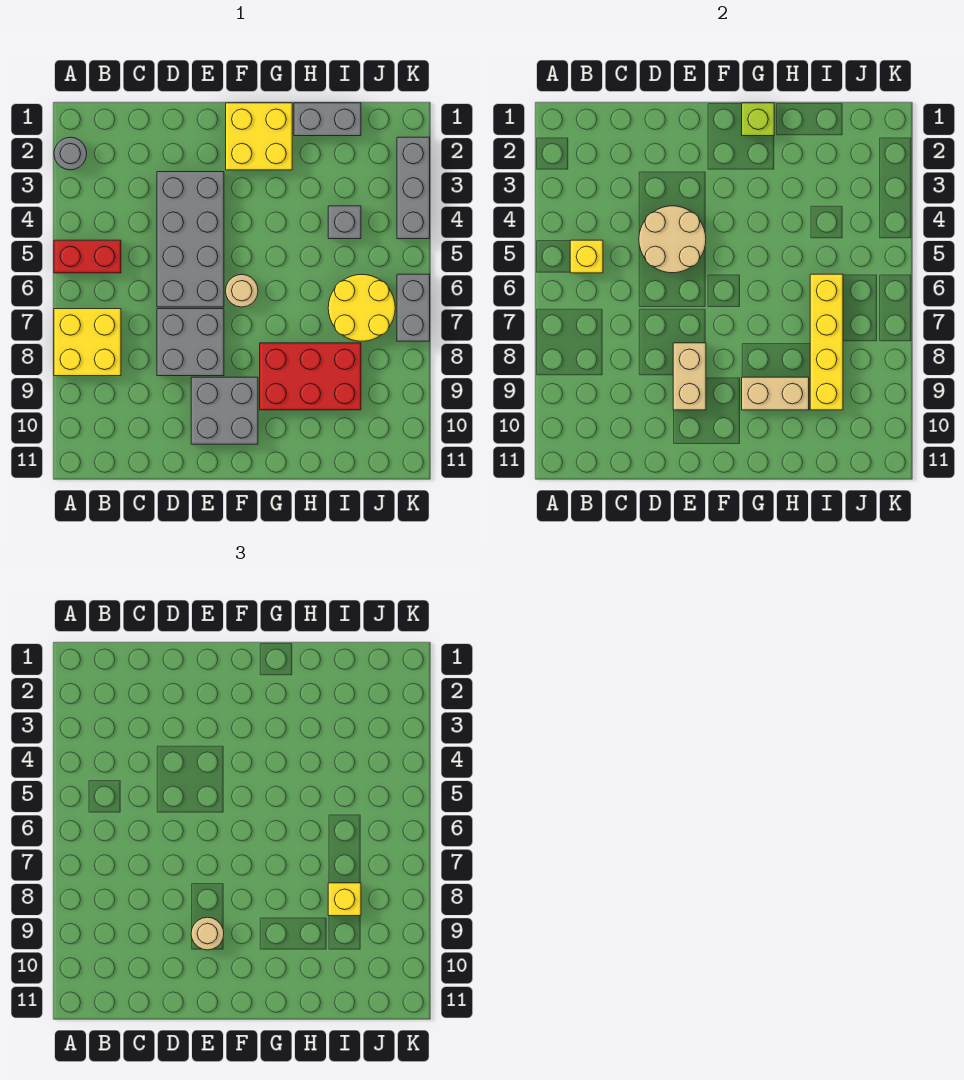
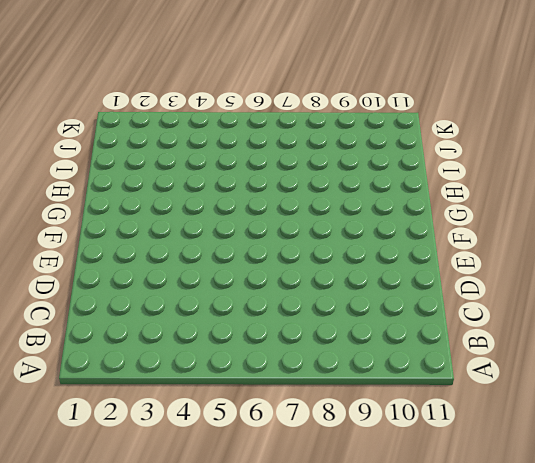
none -> grey round brick A2 level 1
none -> red brick A5:B5 level 1
none -> yellow brick A7:B8 level 1

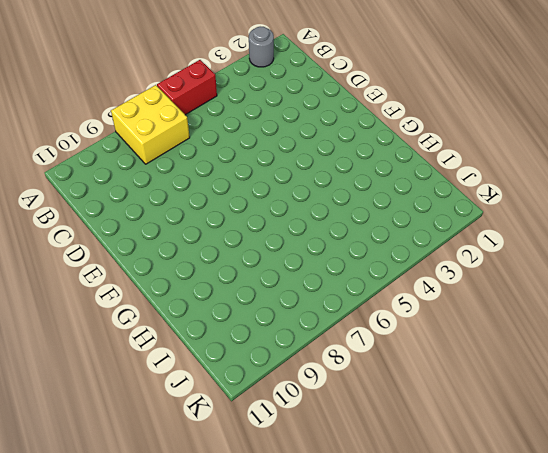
red brick A5:A6 level 1 -> red brick A5:B5 level 1
none -> grey brick D3:E6 level 1
none -> grey brick D7:E8 level 1
none -> grey brick E9:F10 level 1

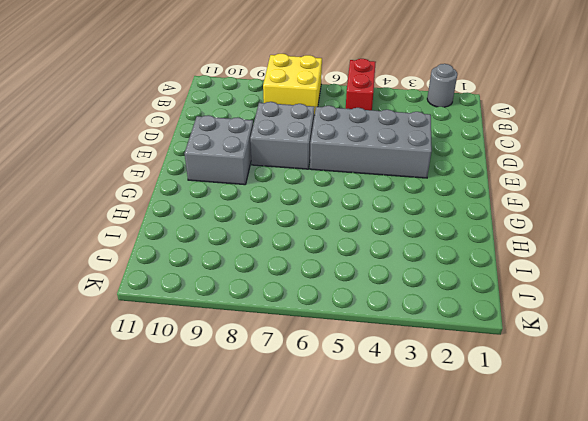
none -> yellow brick F1:G2 level 1
none -> tan round brick F6 level 1
none -> red brick G8:I9 level 1

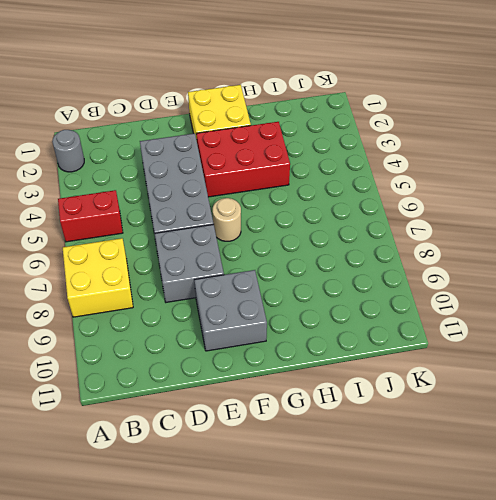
red brick F3:H4 level 1 -> red brick G8:I9 level 1
none -> grey brick H1:I1 level 1
none -> grey brick I4 level 1
none -> yellow round brick I6:J7 level 1

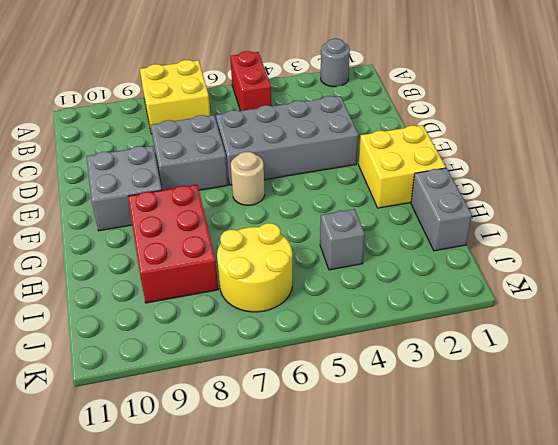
none -> grey brick K2:K4 level 1
none -> grey brick K6:K7 level 1
none -> yellow brick B5 level 2

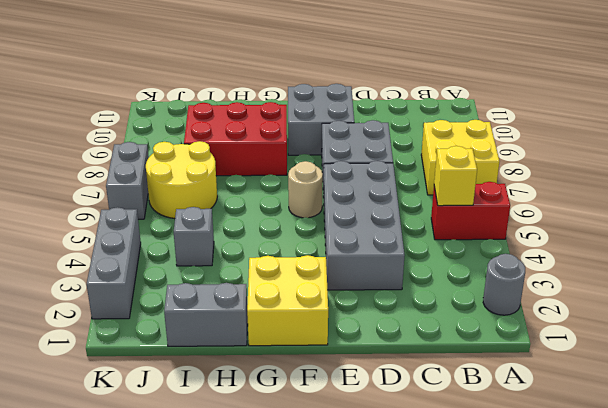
none -> tan round brick D4:E5 level 2
none -> tan brick E8:E9 level 2
none -> lime brick G1 level 2

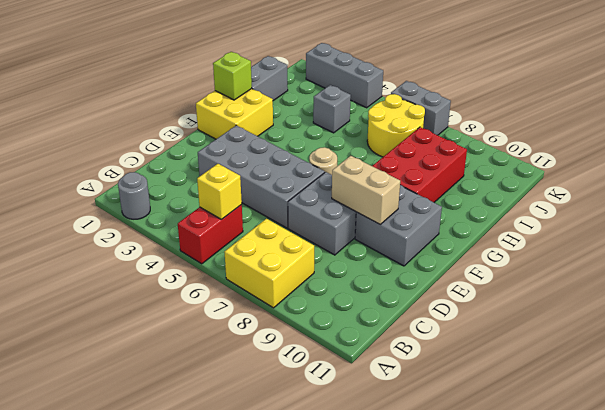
none -> tan round brick D4:E5 level 2
none -> tan brick G9:H9 level 2
none -> yellow brick I6:I9 level 2

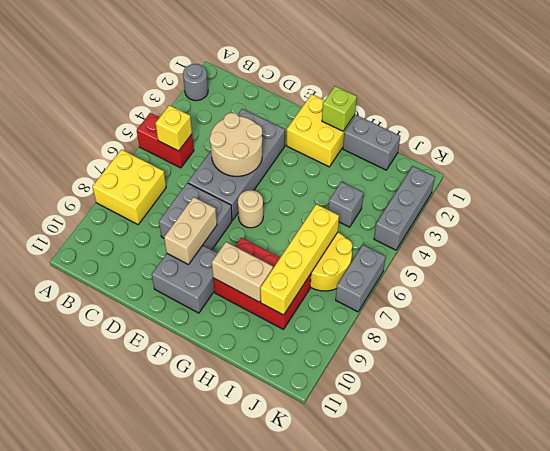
none -> tan round brick E9 level 3
none -> yellow brick I8 level 3

